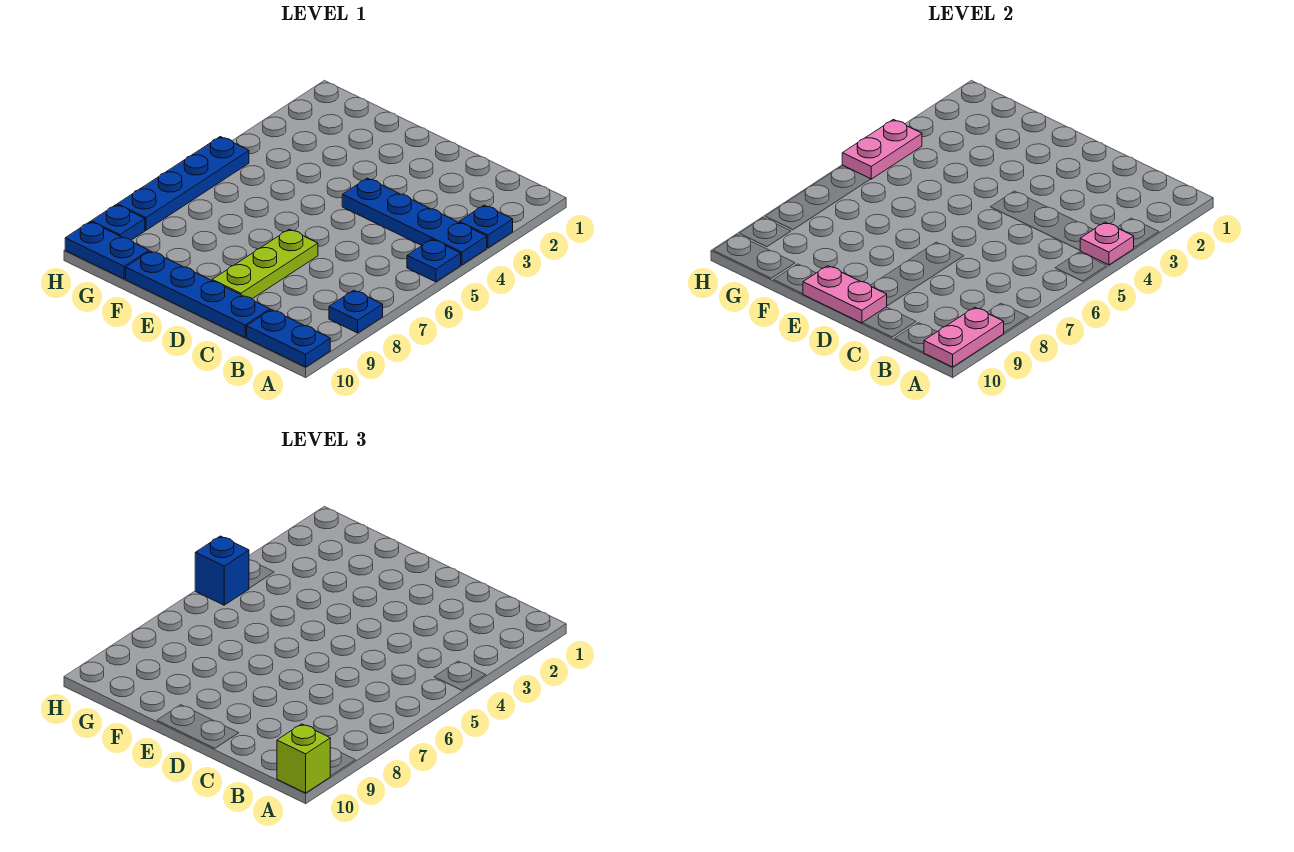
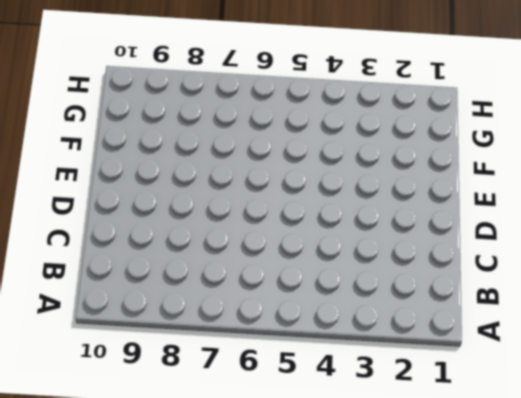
none -> blue plate A3 level 1
none -> blue plate A4:D4 level 1
none -> blue plate A5 level 1

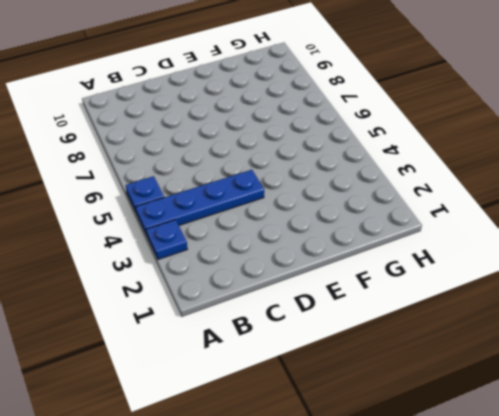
none -> blue plate A8 level 1
none -> blue plate A10:B10 level 1
none -> blue plate C10:F10 level 1

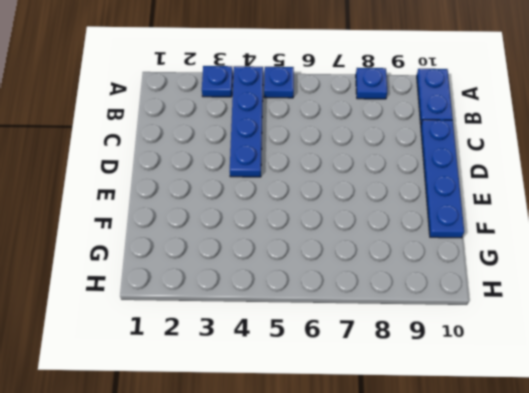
none -> lime plate D7:D9 level 1
none -> blue plate G10:H10 level 1
none -> blue plate H5:H8 level 1

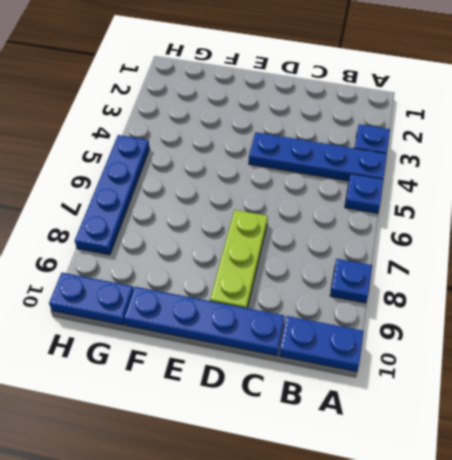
none -> blue plate H9 level 1
none -> pink plate A4 level 2
none -> pink plate A9:A10 level 2

